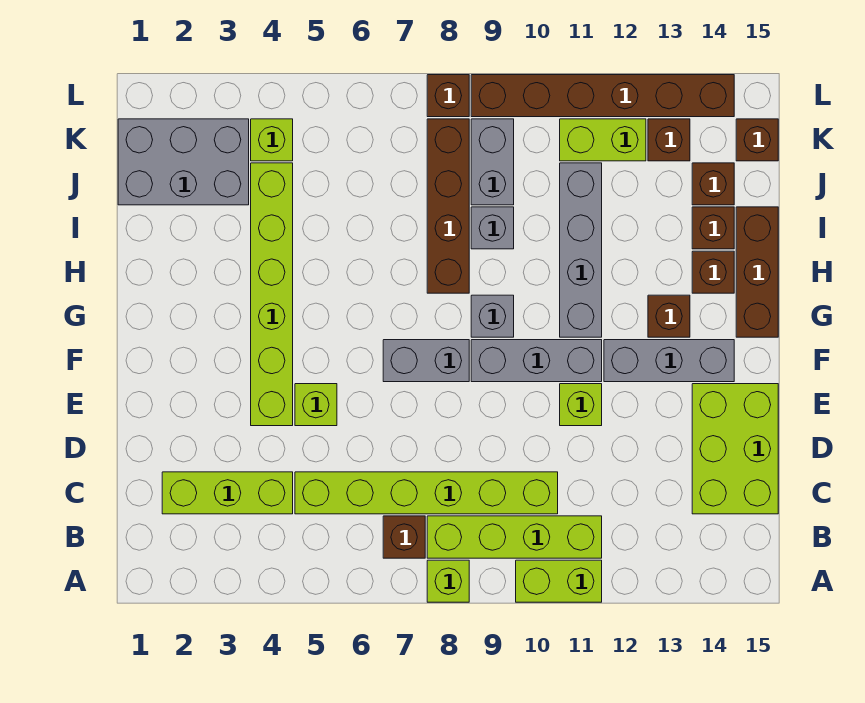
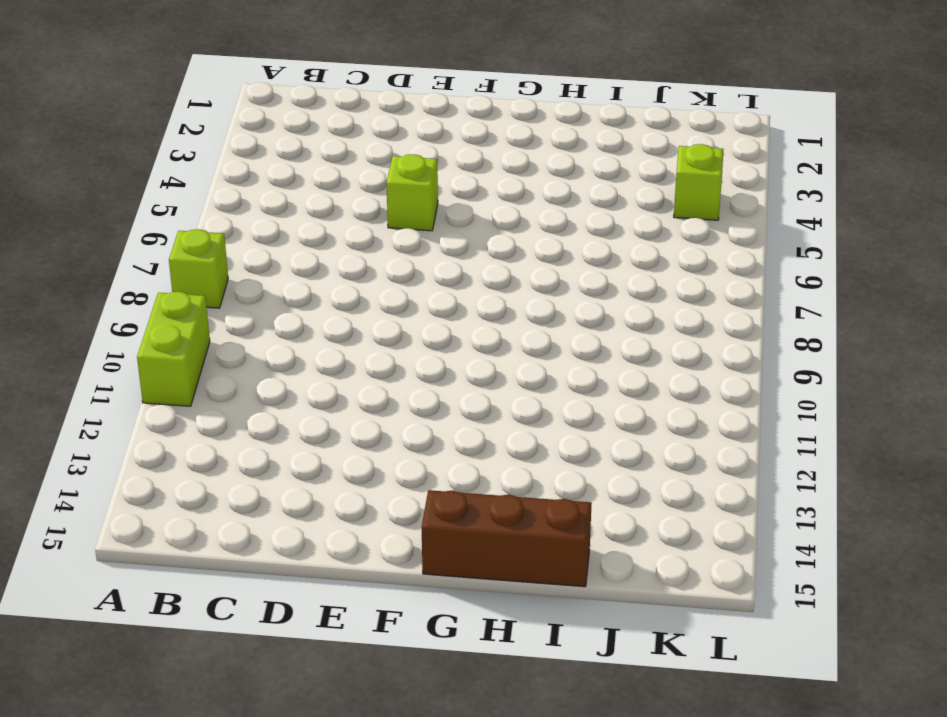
none -> brown brick B7 level 1
none -> lime brick B8:B11 level 1
none -> lime brick C2:C4 level 1
none -> lime brick C5:C10 level 1

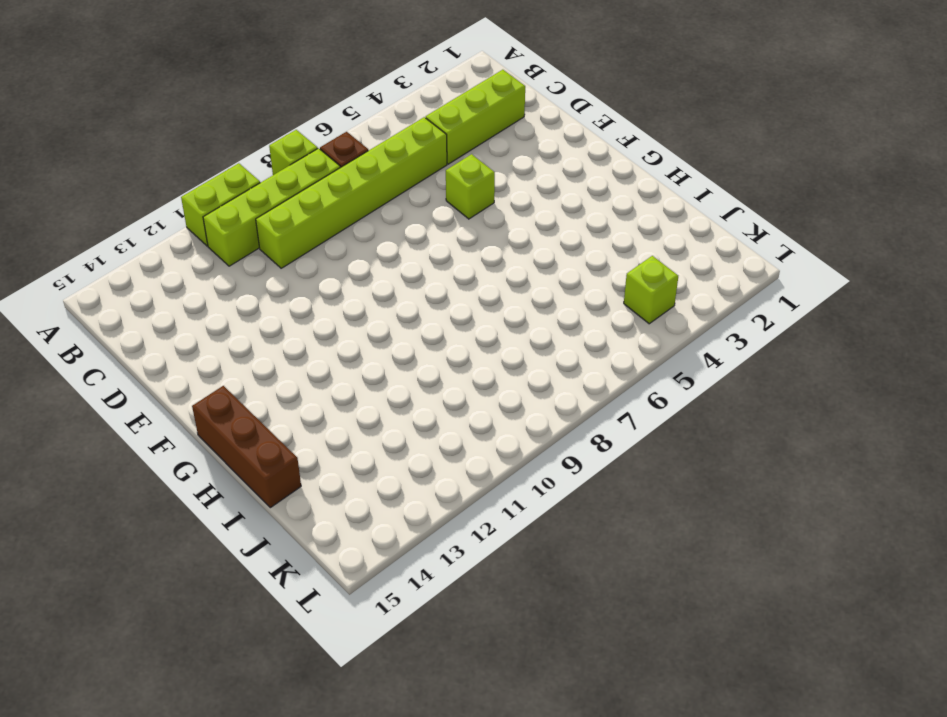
none -> lime brick C14:E15 level 1
none -> lime brick E4:J4 level 1
none -> lime brick E11 level 1
none -> grey brick F7:F8 level 1

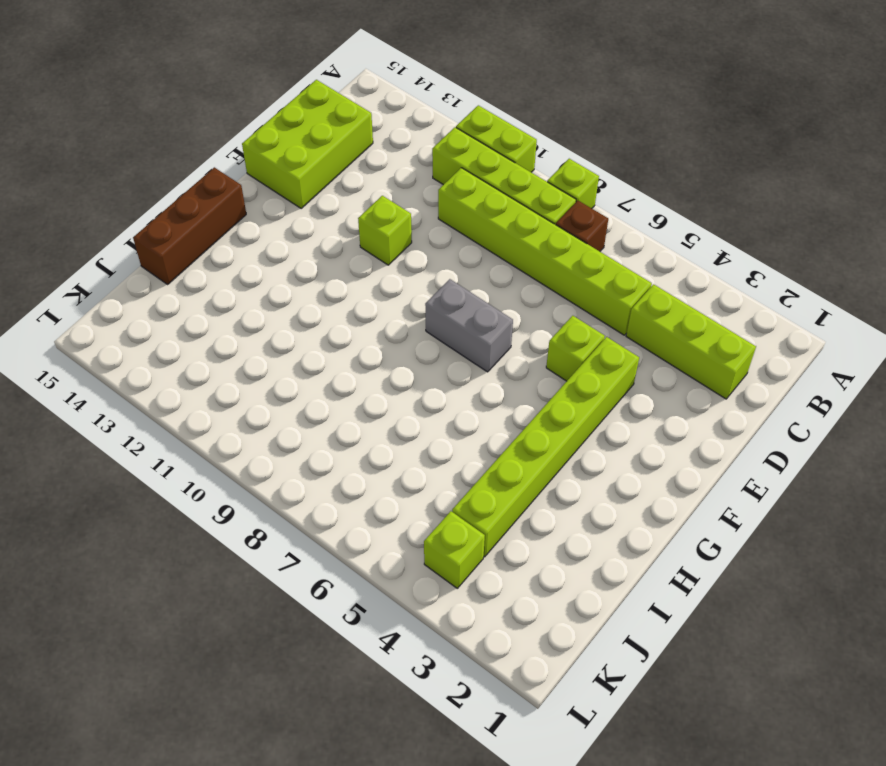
none -> grey brick F9:F11 level 1
none -> grey brick F12:F14 level 1
none -> grey brick G9 level 1
none -> grey brick G11:J11 level 1

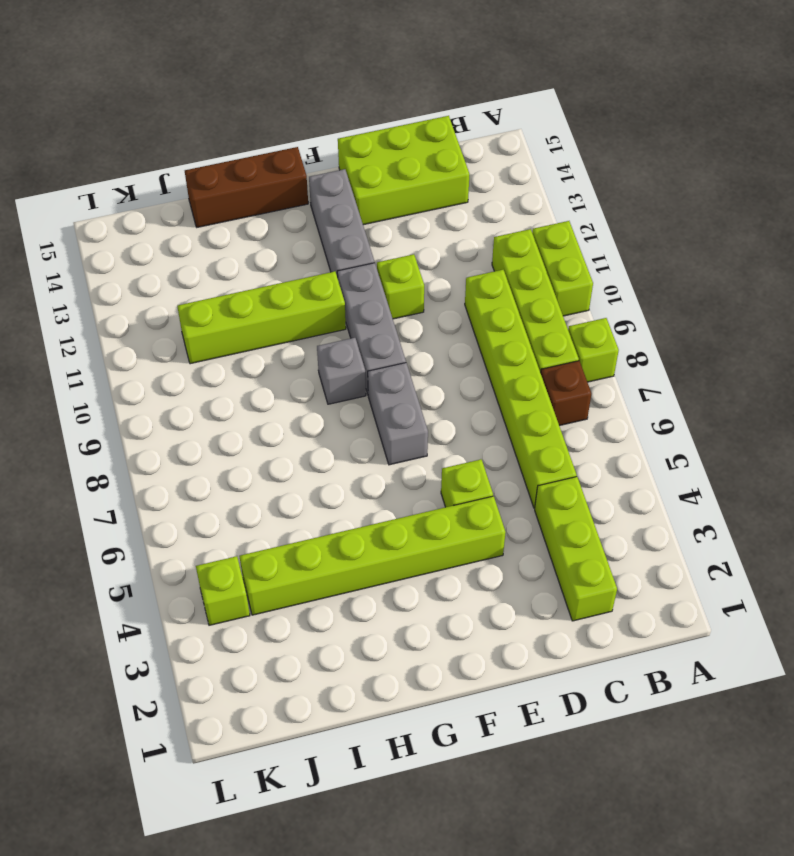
lime brick G11:J11 level 1 -> grey brick G11:J11 level 1
none -> brown brick G13 level 1
none -> brown brick H8:K8 level 1
none -> brown brick H14 level 1
none -> grey brick I9 level 1

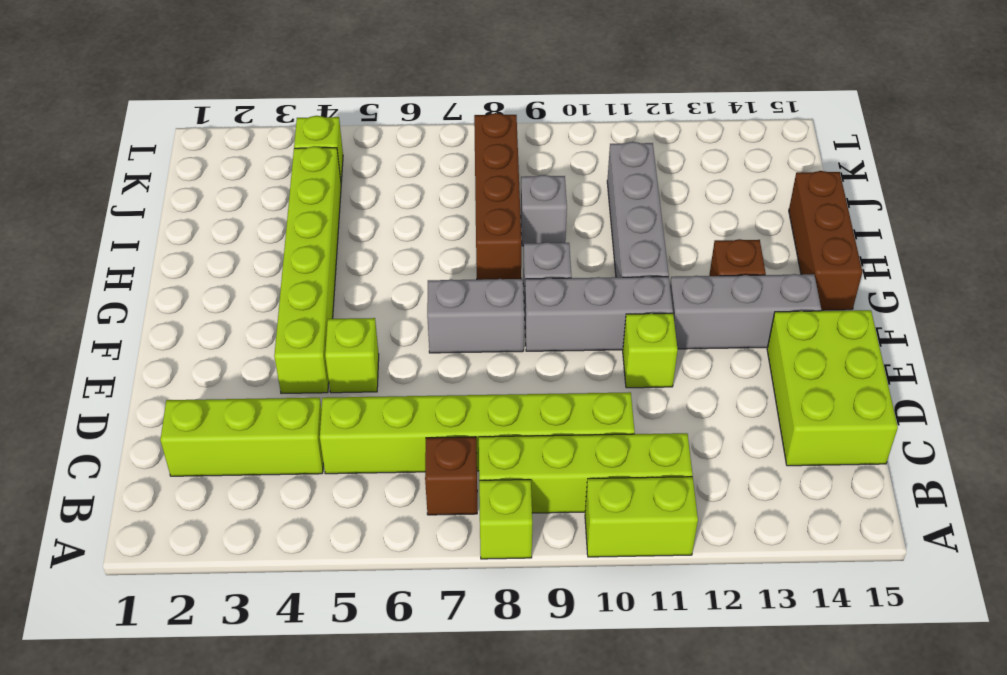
none -> brown brick H14 level 1
none -> brown brick I14 level 1
none -> grey brick J1:K3 level 1
none -> grey brick J9:K9 level 1

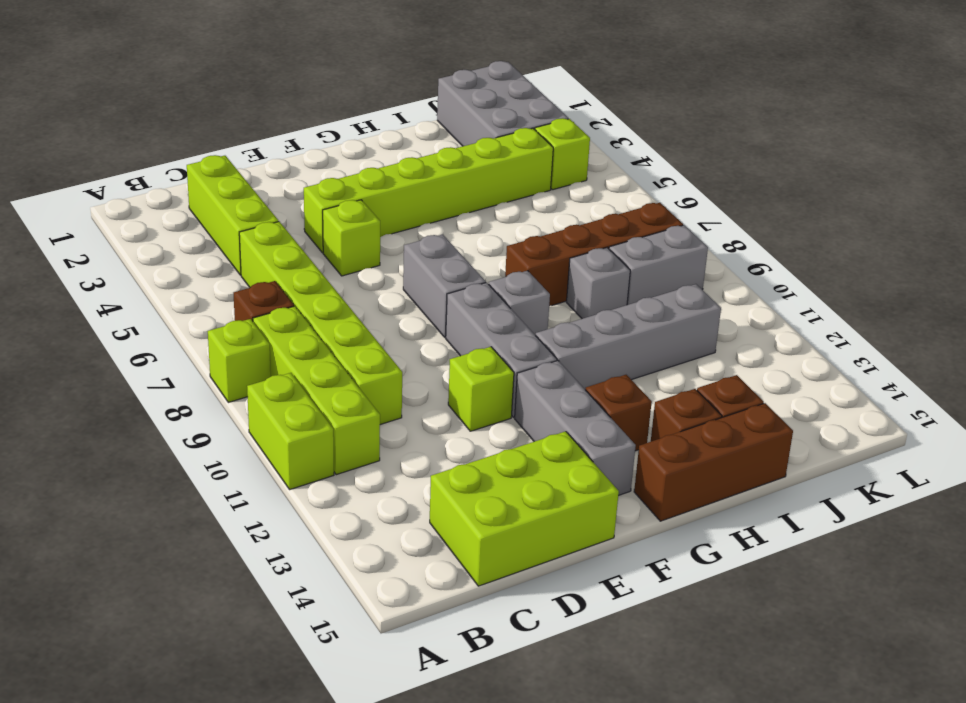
none -> brown brick J14 level 1
none -> lime brick K11:K12 level 1
none -> brown brick K13 level 1
none -> brown brick K15 level 1

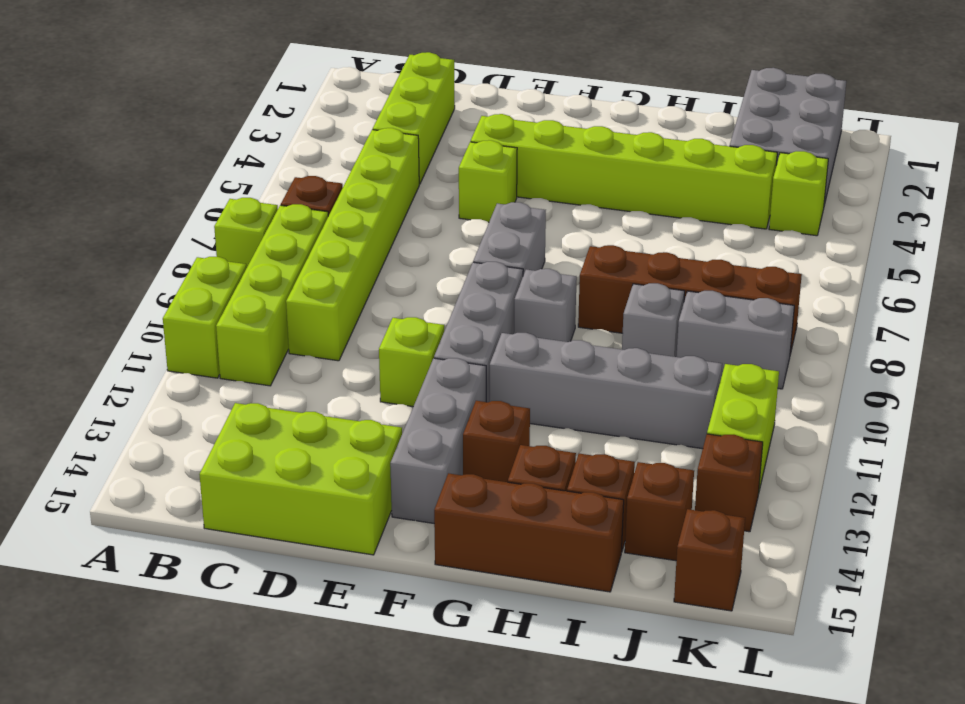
none -> brown brick L8 level 1
none -> brown brick L9:L14 level 1

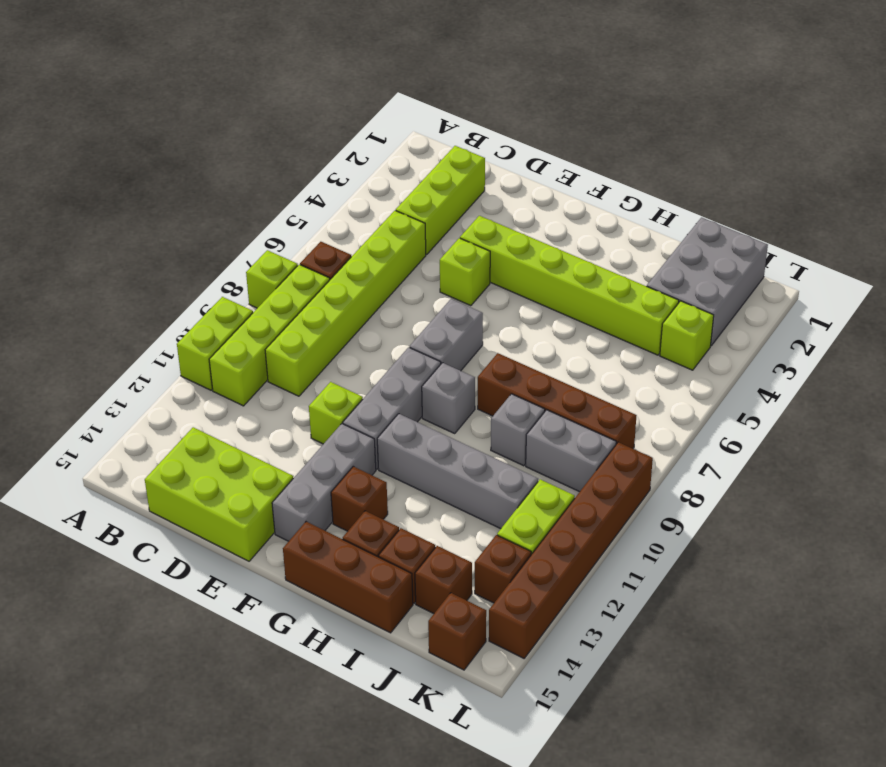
none -> brown brick L8 level 1

